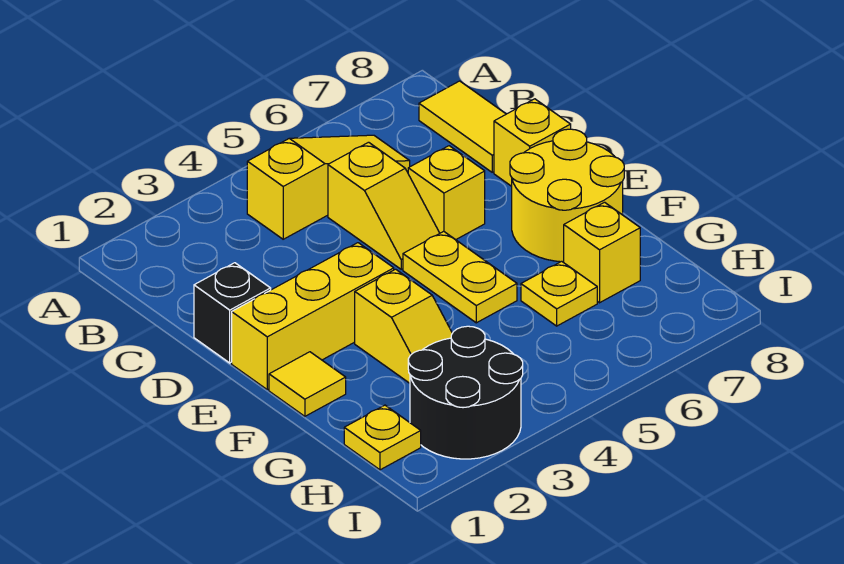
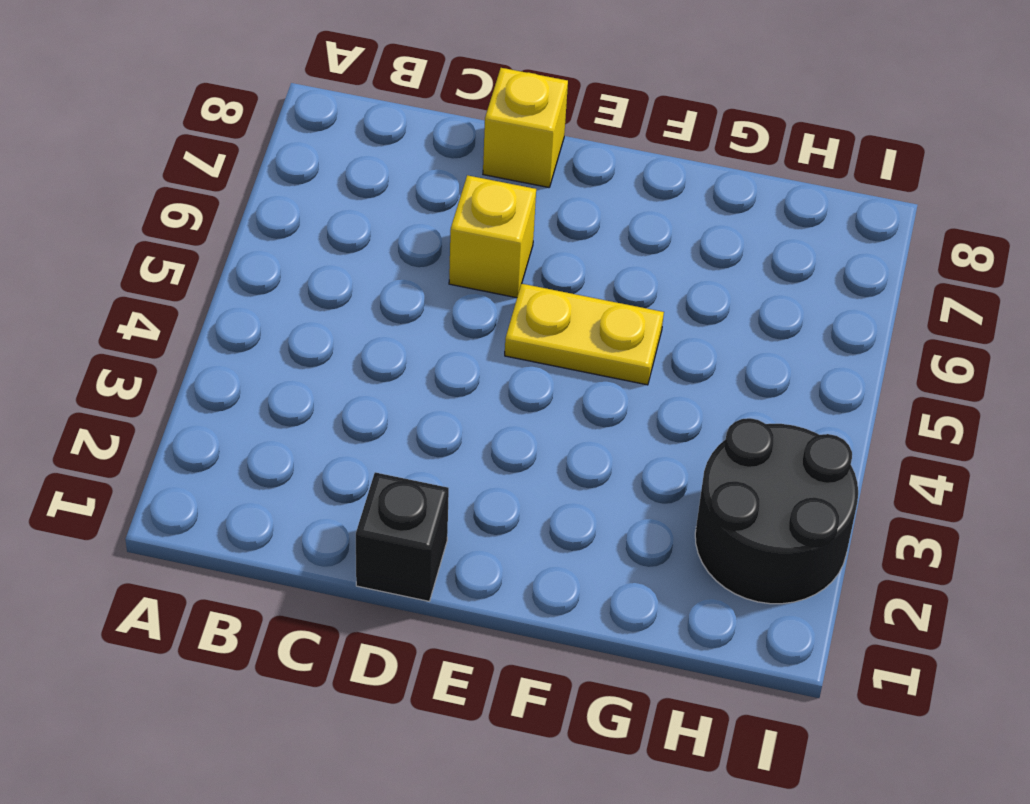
none -> yellow slope B4:B6 level 1 top 4
none -> yellow tile B8:C8 level 1
none -> yellow slope C5:D5 level 1 top C

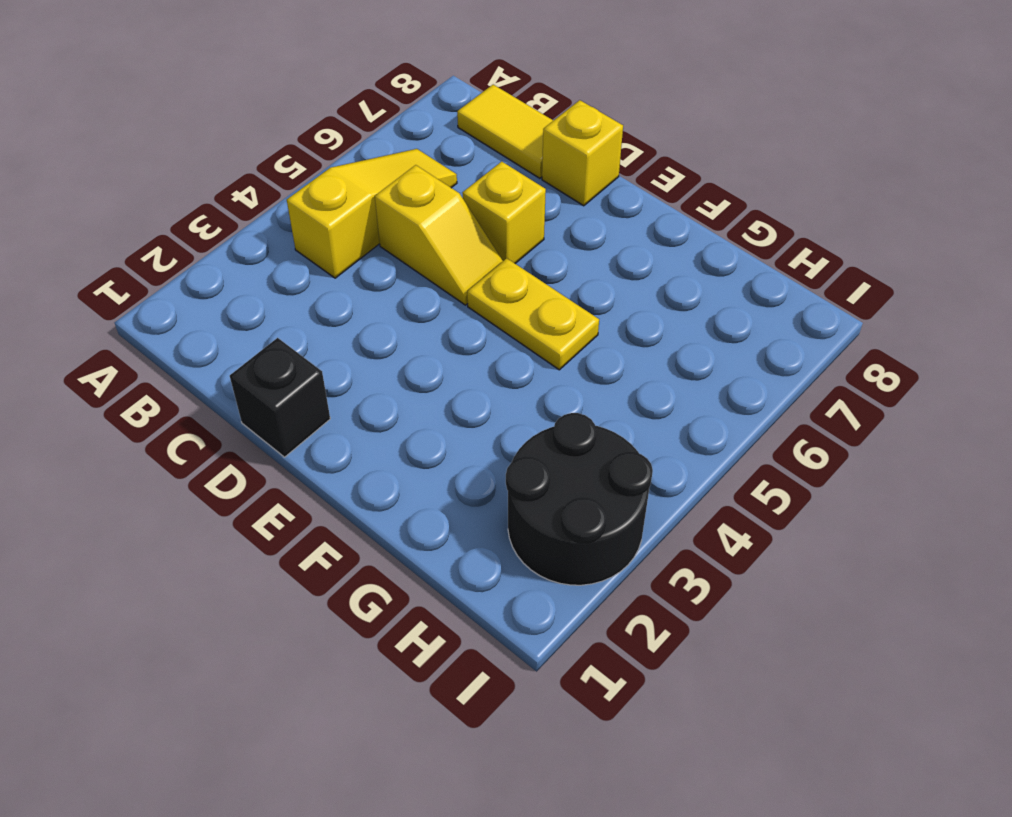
none -> yellow brick E1:E3 level 1
none -> yellow round brick E7:F8 level 1
none -> yellow tile F1 level 1

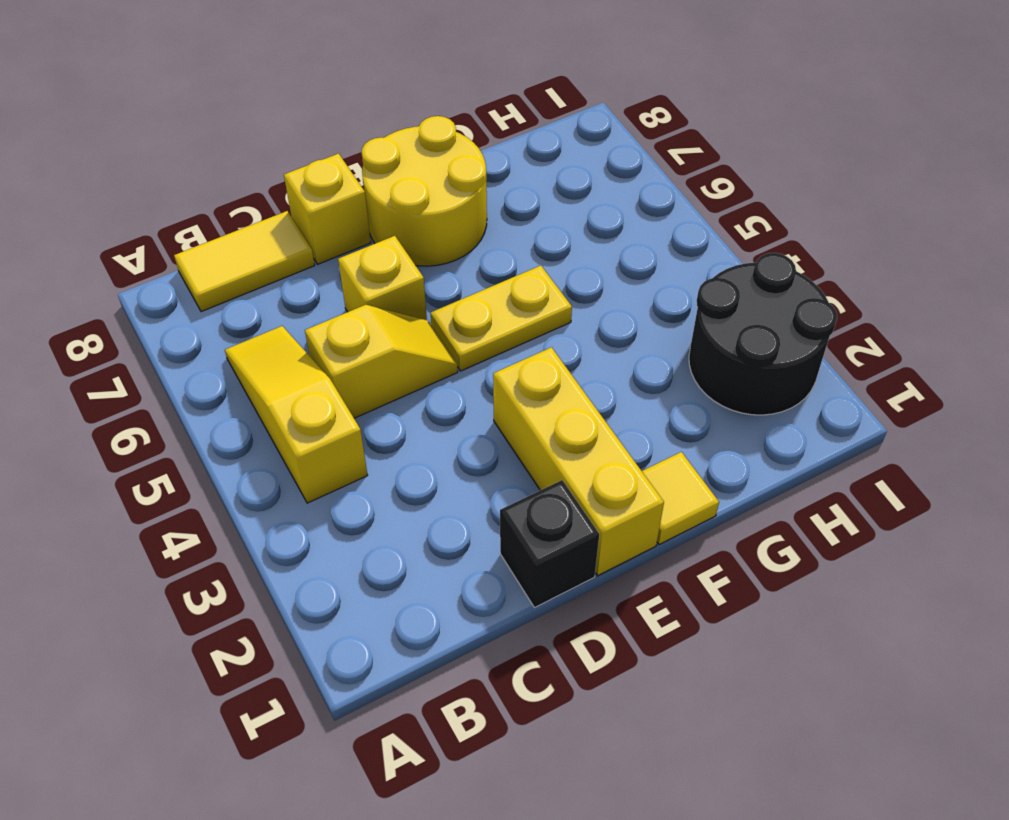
none -> yellow slope F3:G3 level 1 top F
none -> yellow plate G6 level 1
none -> yellow brick G7 level 1

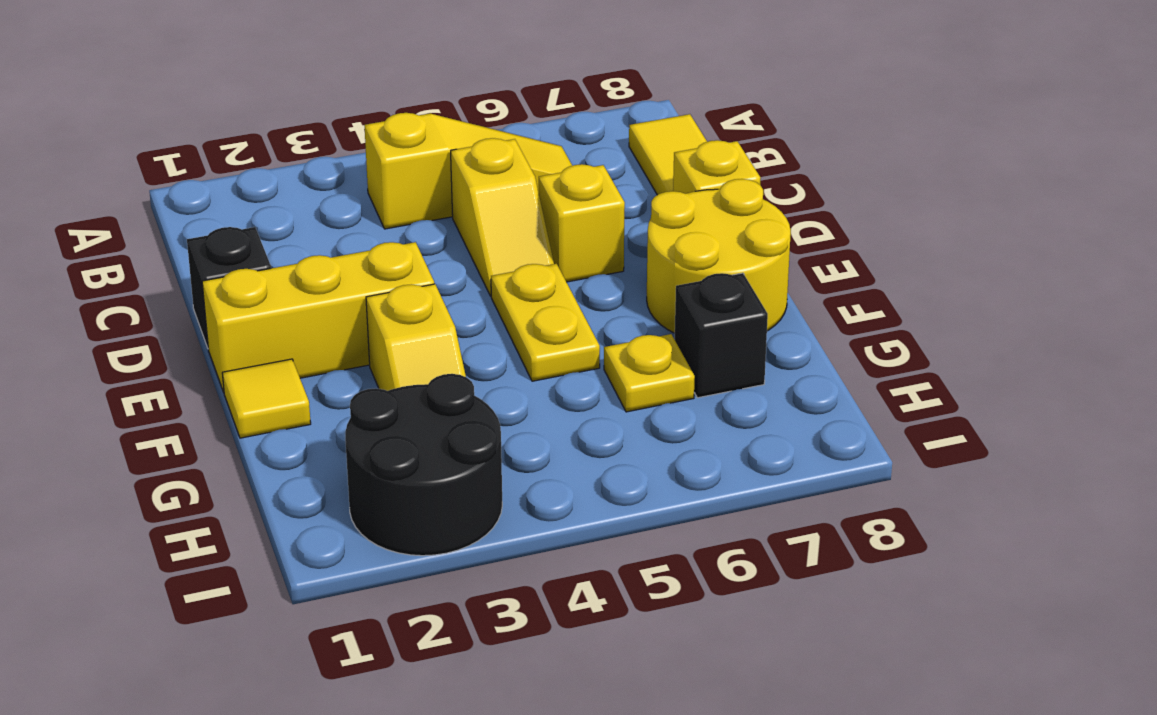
black brick G7 level 1 -> yellow brick G7 level 1
none -> yellow plate H1 level 1

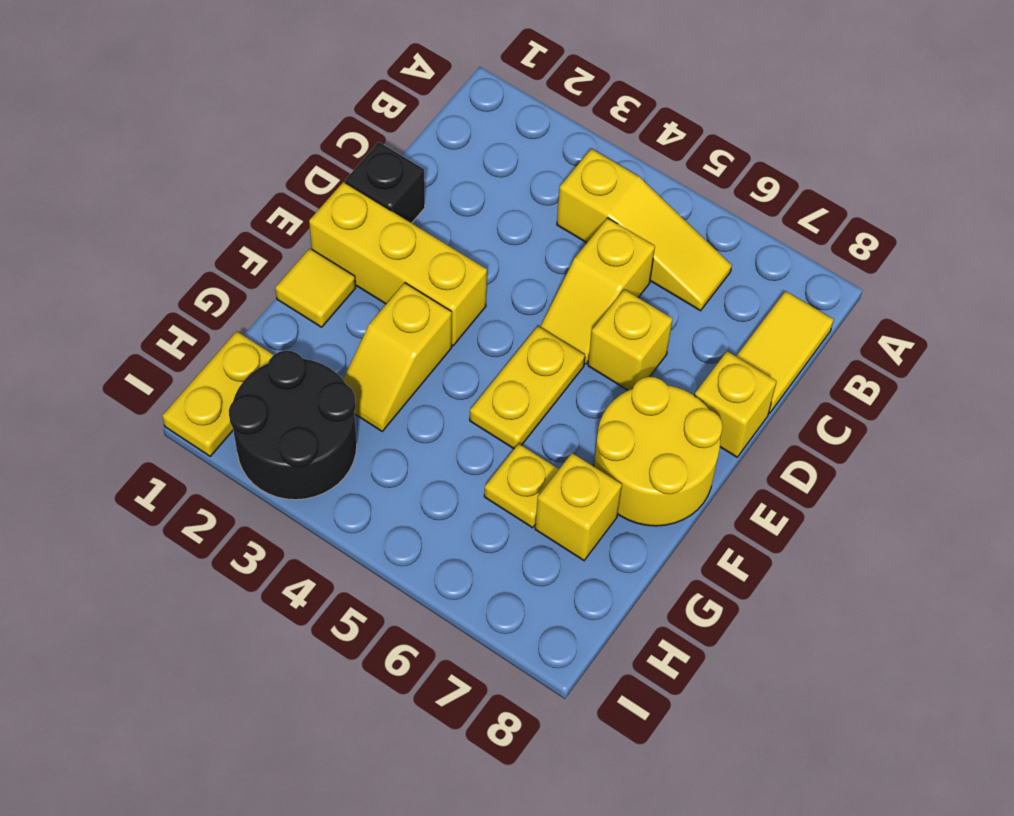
yellow plate H1:I1 level 1 -> yellow plate H1 level 1

